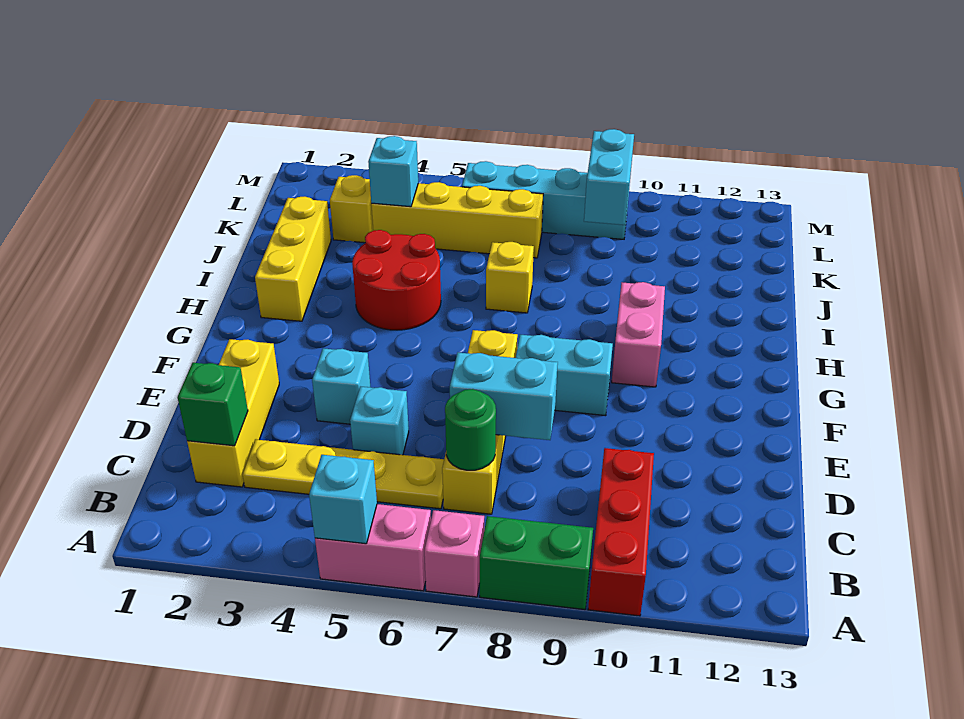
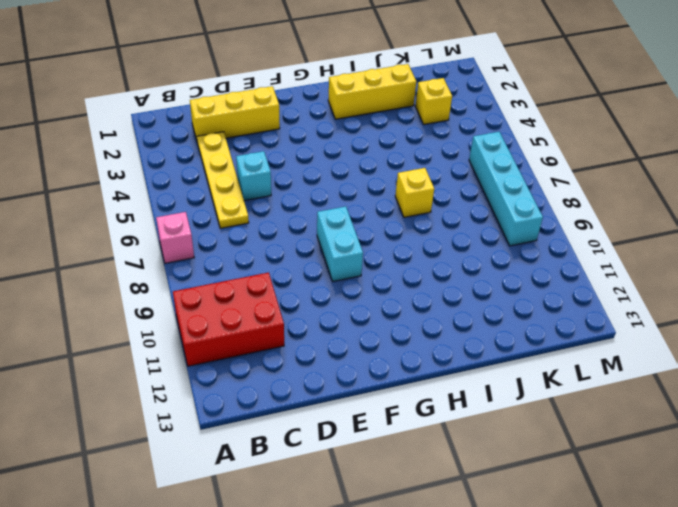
red brick A10:C11 level 1 -> red brick A10:C10 level 1
none -> pink brick A5:A6 level 1
none -> green brick A8:A9 level 1
none -> yellow brick C7:F7 level 1

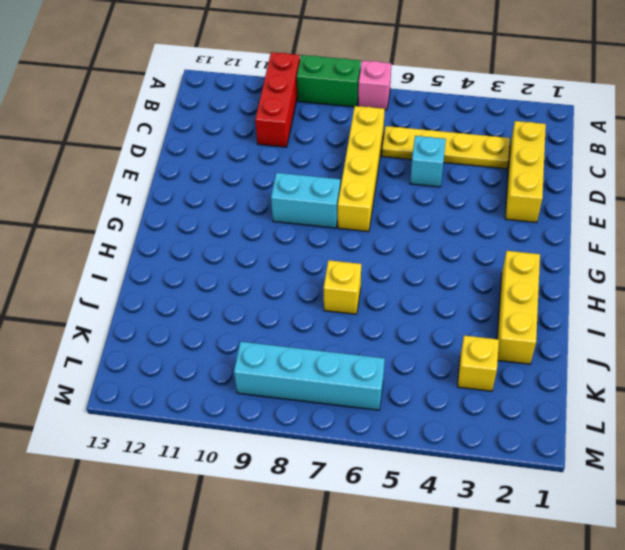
none -> pink brick A5:A6 level 1
none -> cyan brick E4 level 1
none -> pink brick G10:H10 level 1

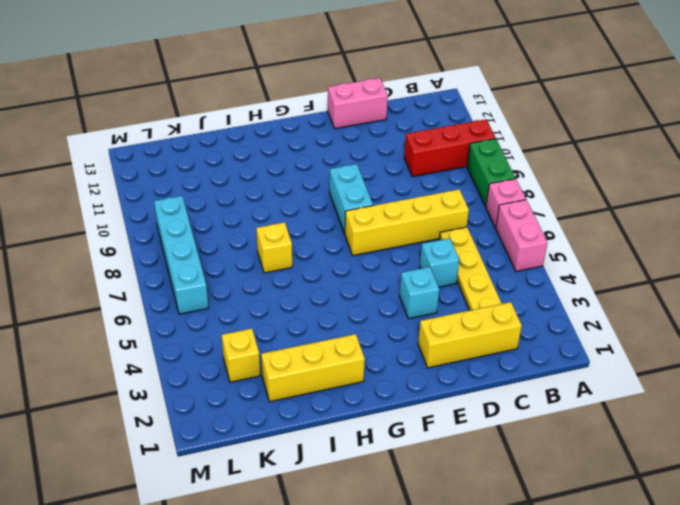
pink brick D13:E13 level 1 -> pink brick G10:H10 level 1
none -> red round brick H4:I5 level 1
none -> yellow brick K4:K7 level 1
none -> cyan brick A5 level 2

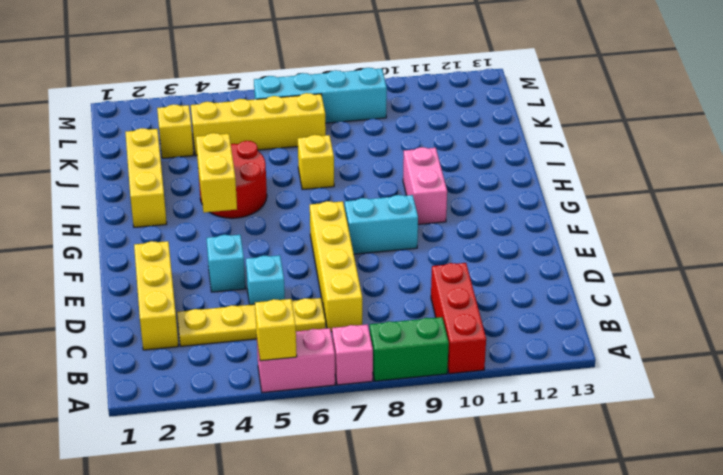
yellow brick A5 level 2 -> cyan brick A5 level 2
yellow brick G4:H4 level 2 -> none
none -> green brick C2 level 2
none -> green round brick C7 level 2
none -> cyan brick D7:D8 level 2

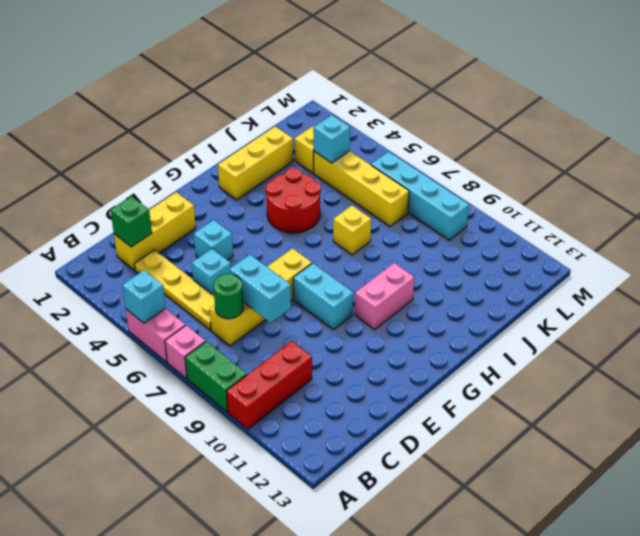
none -> cyan brick K9:L9 level 2

